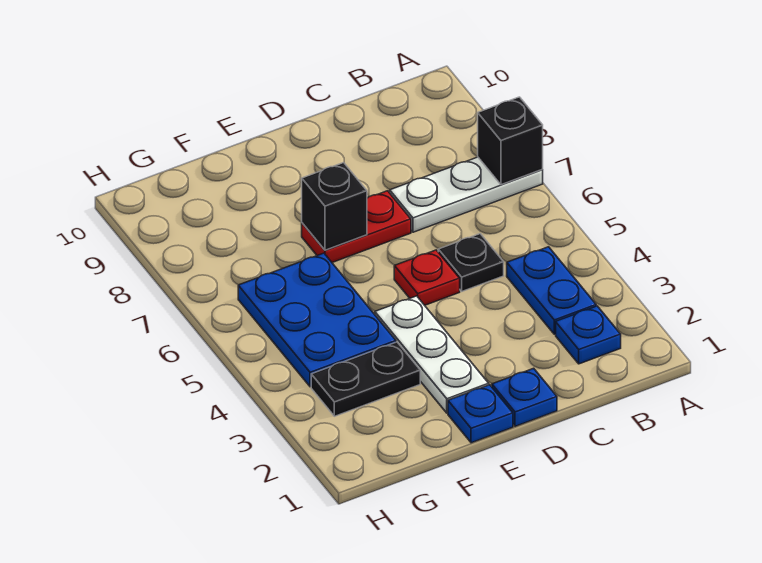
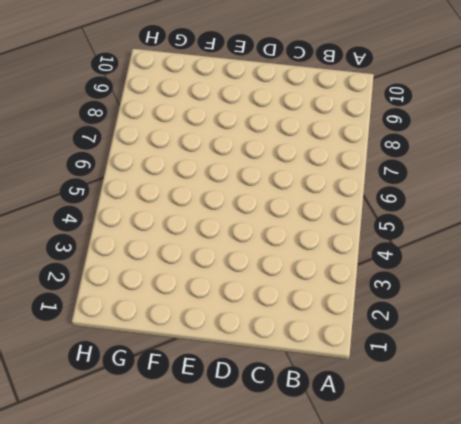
none -> white plate A7:C7 level 1
none -> blue plate B2 level 1
none -> blue plate B3:B4 level 1

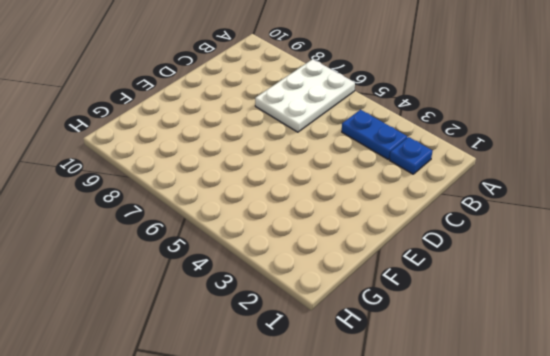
white plate A6:C7 level 1 -> white plate A7:C7 level 1
none -> black plate C5 level 1
none -> blue plate D1 level 1
none -> red plate D5 level 1

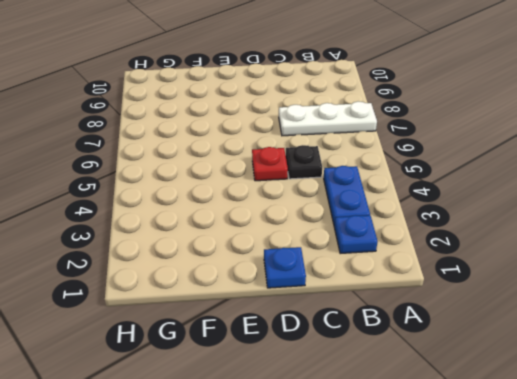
none -> red plate D7:E7 level 1
none -> blue plate E1 level 1
none -> white plate E2:E4 level 1

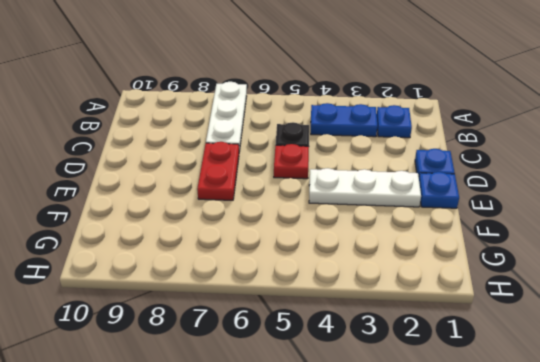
none -> black plate F3:G3 level 1
none -> blue plate F4:G6 level 1
none -> black brick A7 level 2

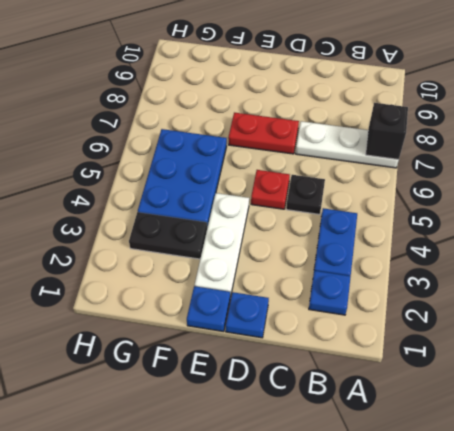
none -> black brick E7 level 2

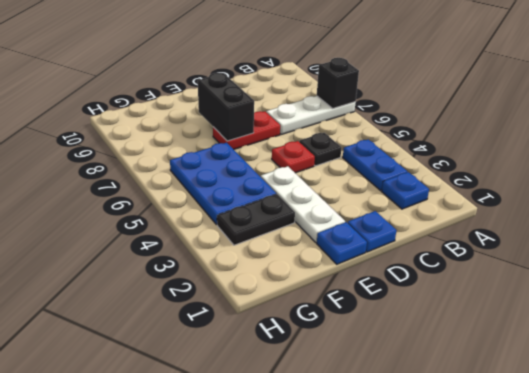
black brick E7:E8 level 2 -> black brick E7 level 2

